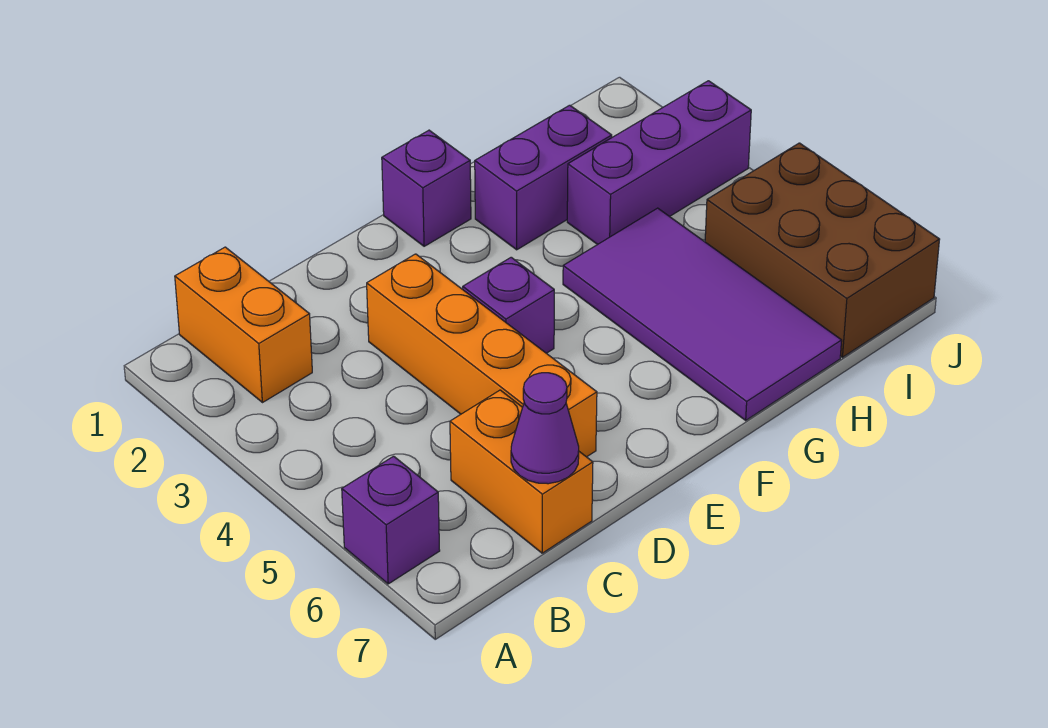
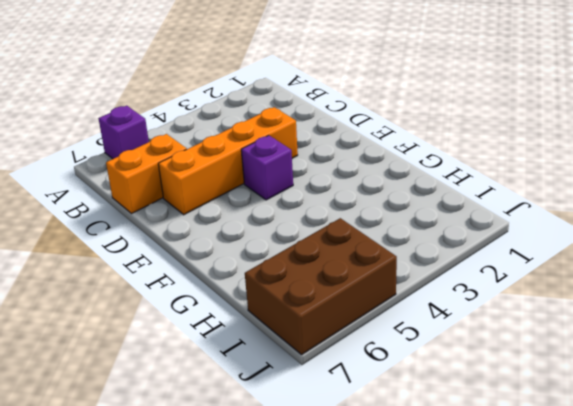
none -> orange brick B1:B2 level 1
none -> purple brick F1 level 1

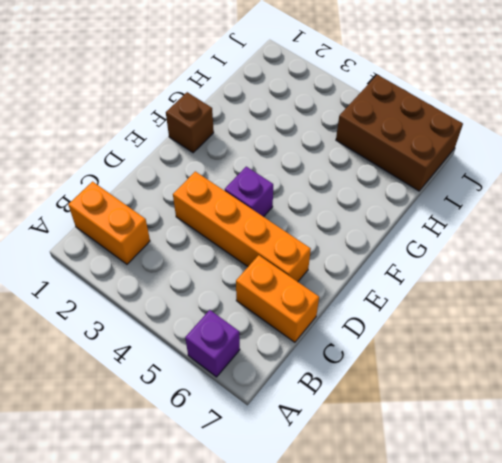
brown brick F1 level 1 -> purple brick F1 level 1
none -> purple brick G2:H2 level 1
none -> purple tile G4:H7 level 1

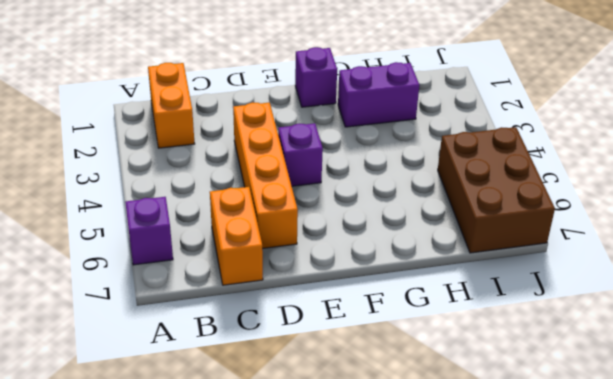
none -> purple tile G4:H7 level 1
none -> purple brick H3:J3 level 1

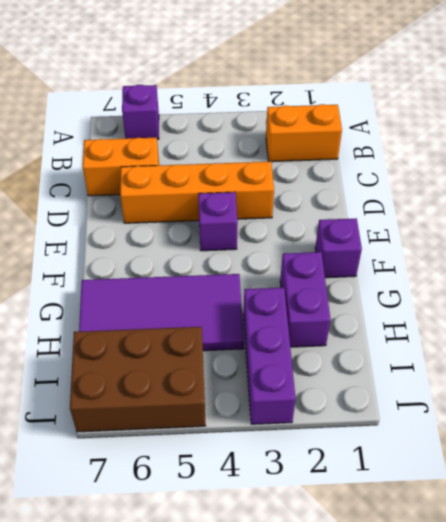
none -> purple cone C7 level 2

